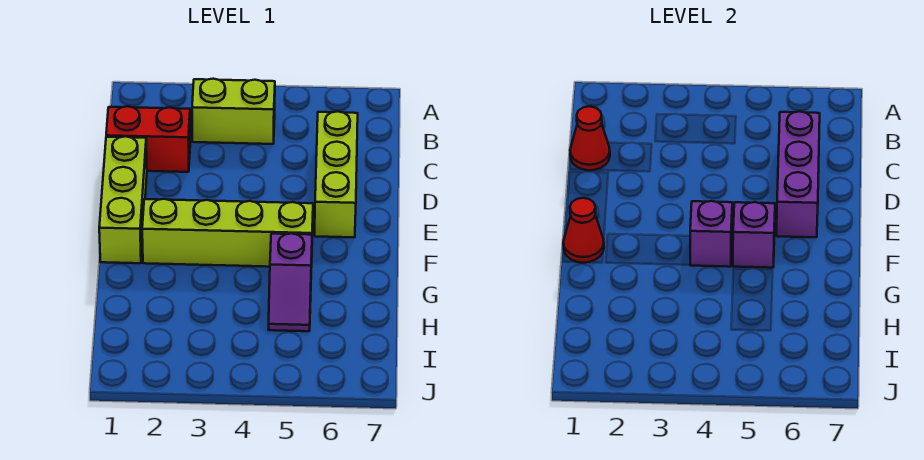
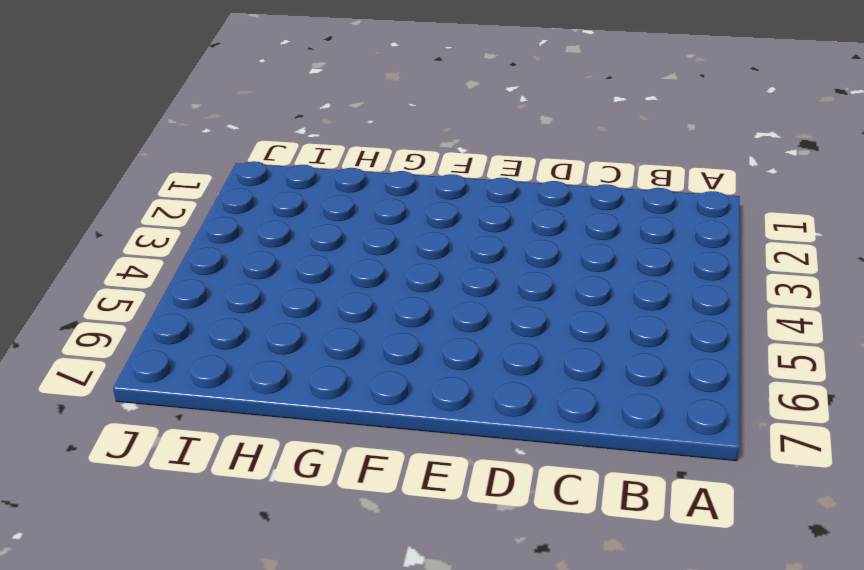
none -> lime brick B3:B4 level 1
none -> red brick C1:C2 level 1

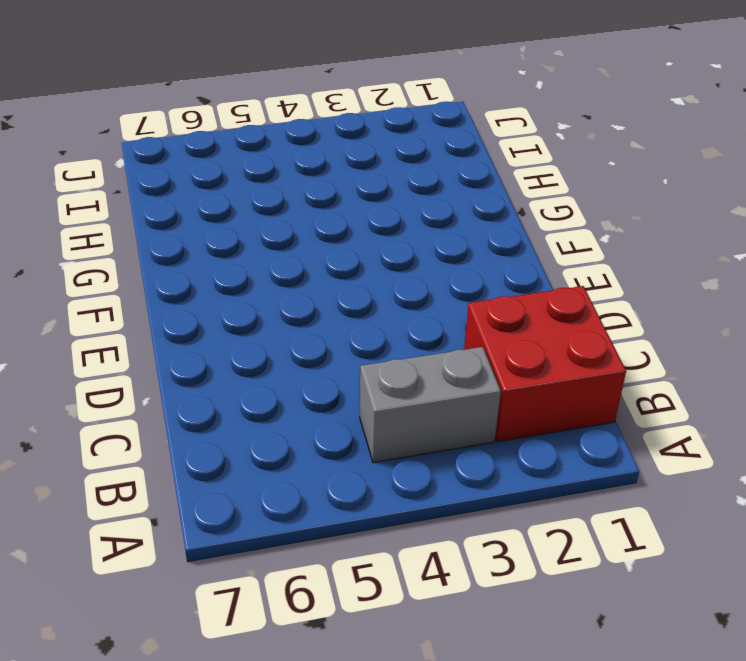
red brick B1:C2 level 1 -> red brick C1:C2 level 1
grey brick B3:B4 level 1 -> lime brick B3:B4 level 1
none -> lime brick C6:E6 level 1
none -> lime brick D1:F1 level 1

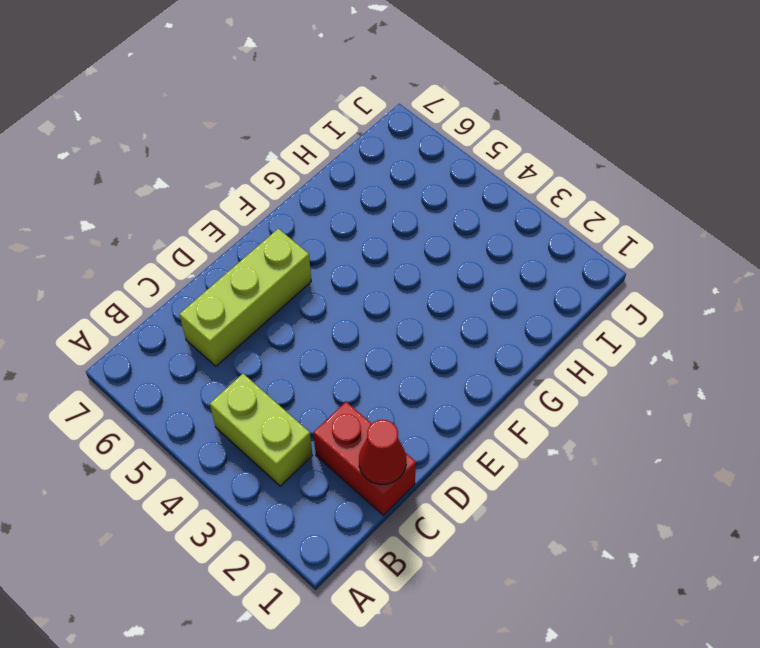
none -> lime brick D1:F1 level 1
none -> lime brick F2:F5 level 1

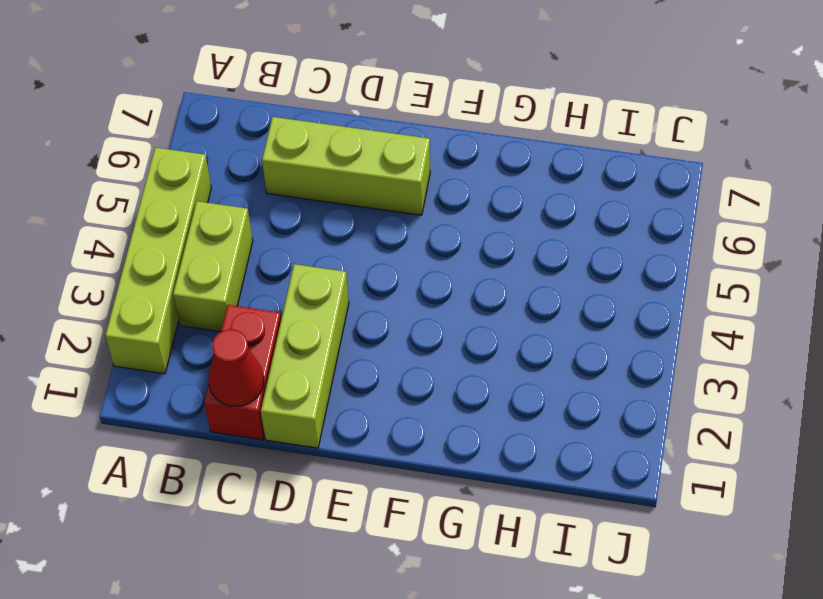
lime brick A2:A5 level 1 -> lime brick F2:F5 level 1
lime brick D1:D3 level 1 -> lime brick D1:F1 level 1
none -> purple slope G5:H5 level 1 top G
none -> purple brick C6:E6 level 2

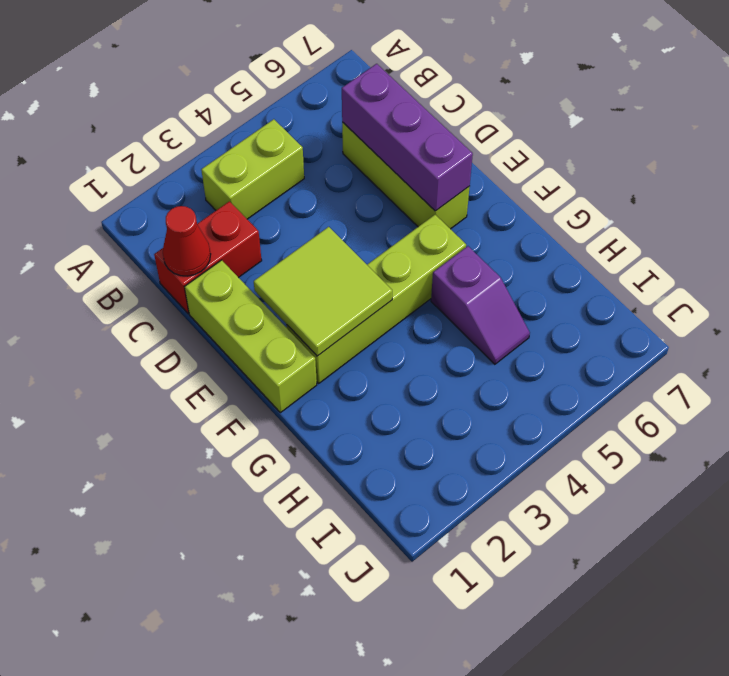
lime tile E2:F3 level 2 -> none
none -> red cone F1 level 2
none -> purple brick F4 level 2

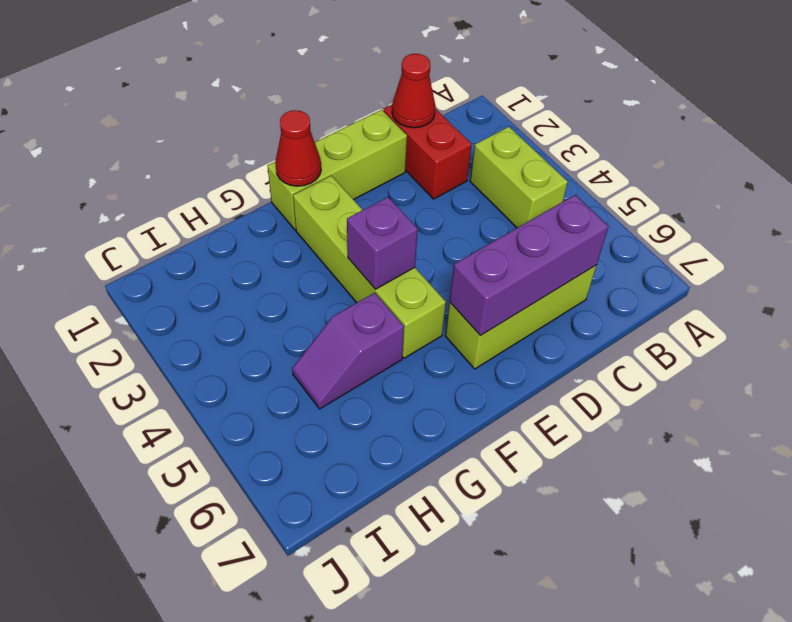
none -> purple brick F5 level 2

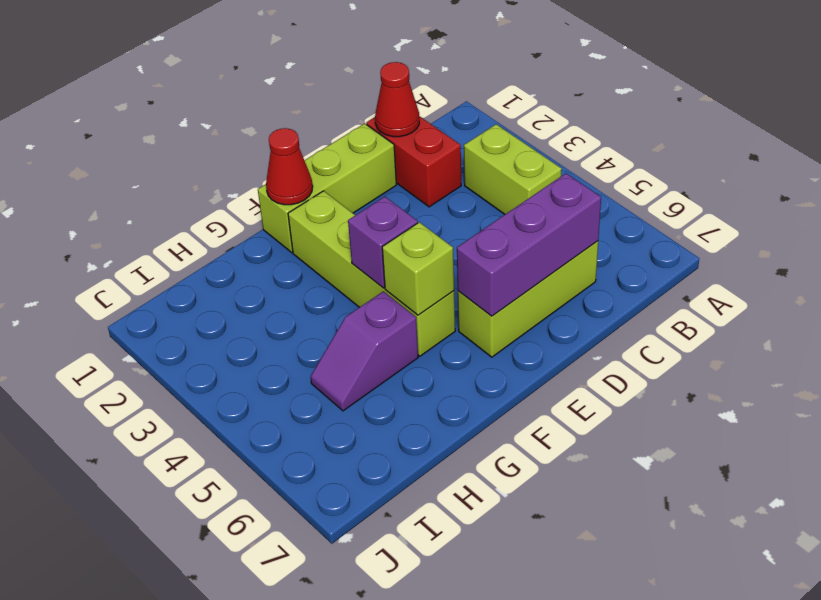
lime brick F5 level 2 -> purple brick F5 level 2

